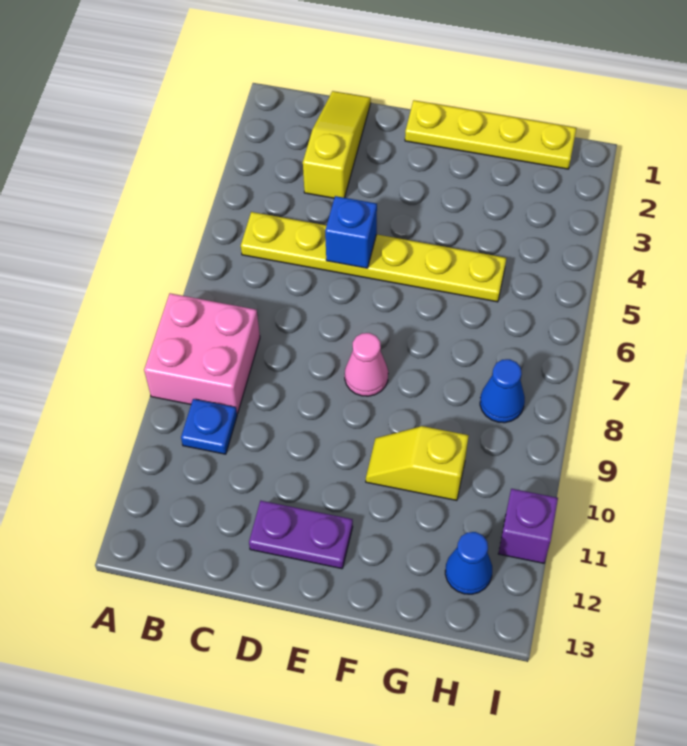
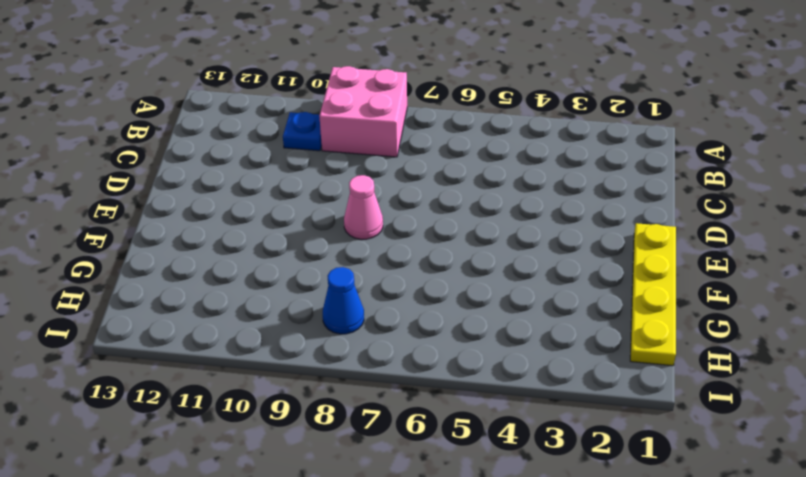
none -> yellow plate B5:G5 level 1
none -> yellow slope C1:C3 level 1 top 3
none -> purple plate D12:E12 level 1

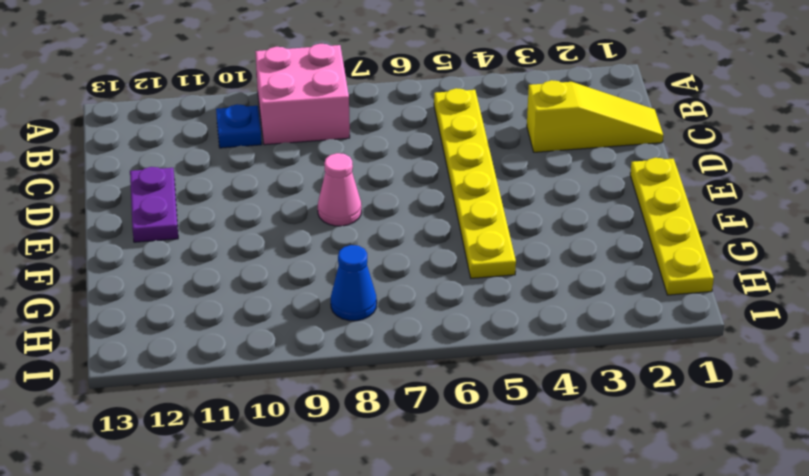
none -> yellow slope F10:G10 level 1 top G
none -> blue cone H12 level 1
none -> purple brick I11 level 1

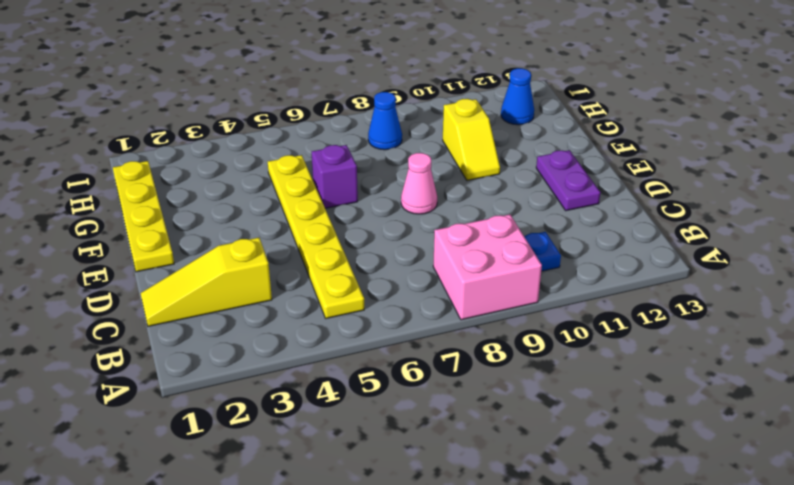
purple brick F6 level 1 -> purple brick I11 level 1
none -> blue brick D5 level 2

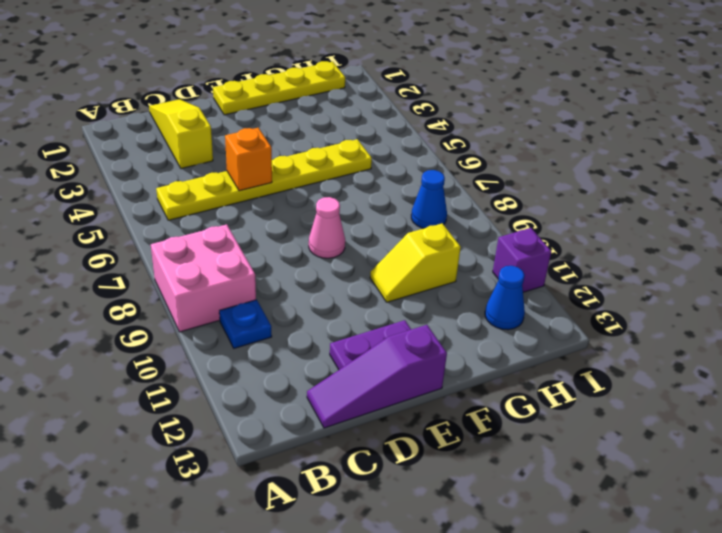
purple slope C13:E13 level 1 top E -> none
orange brick D5 level 2 -> blue brick D5 level 2

